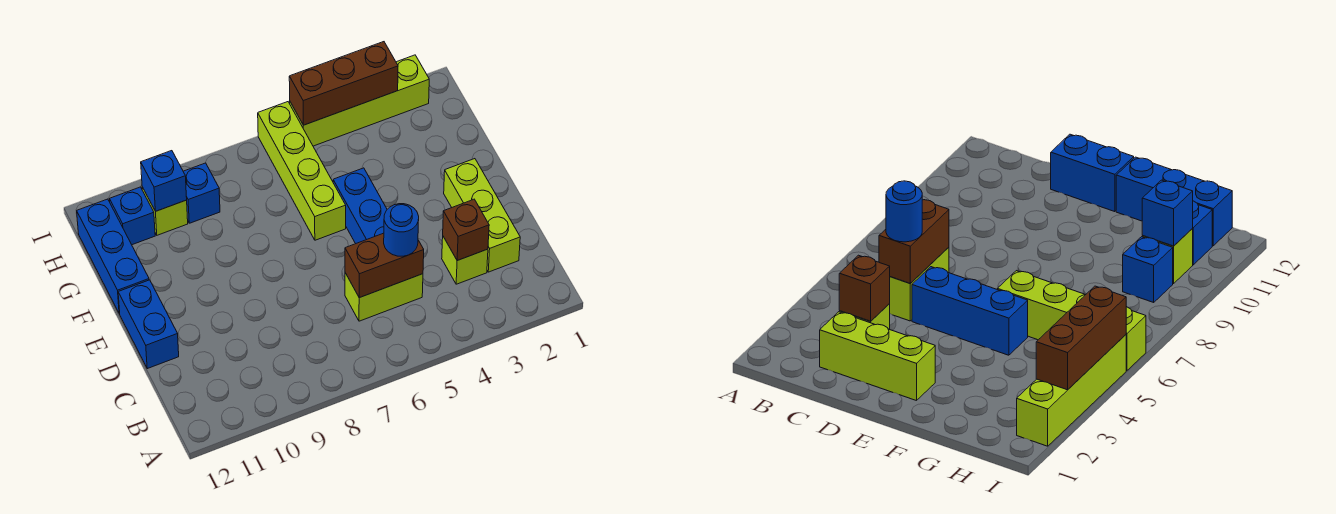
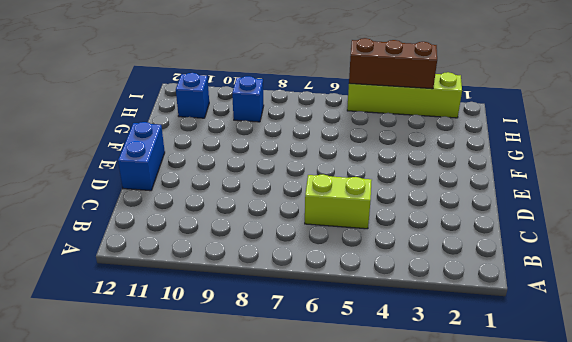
none -> lime brick C2:E2 level 1
none -> lime brick C3 level 1
none -> blue brick D5:F5 level 1

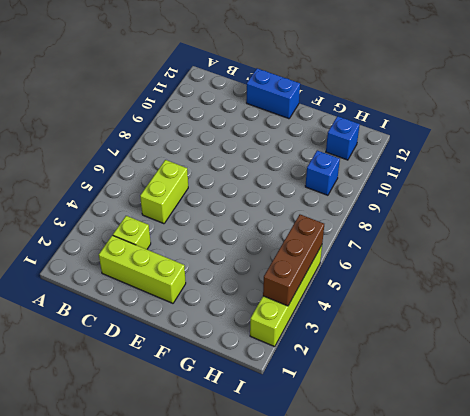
none -> blue brick D5:F5 level 1
none -> lime brick F6:I6 level 1
none -> blue brick F12:H12 level 1

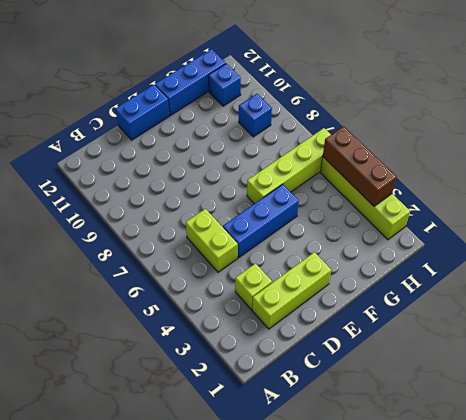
none -> lime brick H10 level 1
none -> brown brick C3 level 2
none -> brown brick C5:C6 level 2

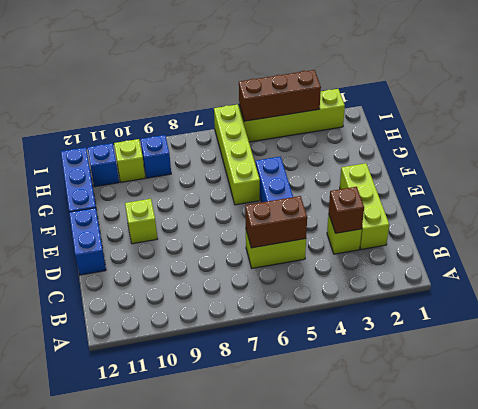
lime brick E10 level 1 -> none
none -> blue brick H10 level 2
none -> blue round brick C5 level 3

